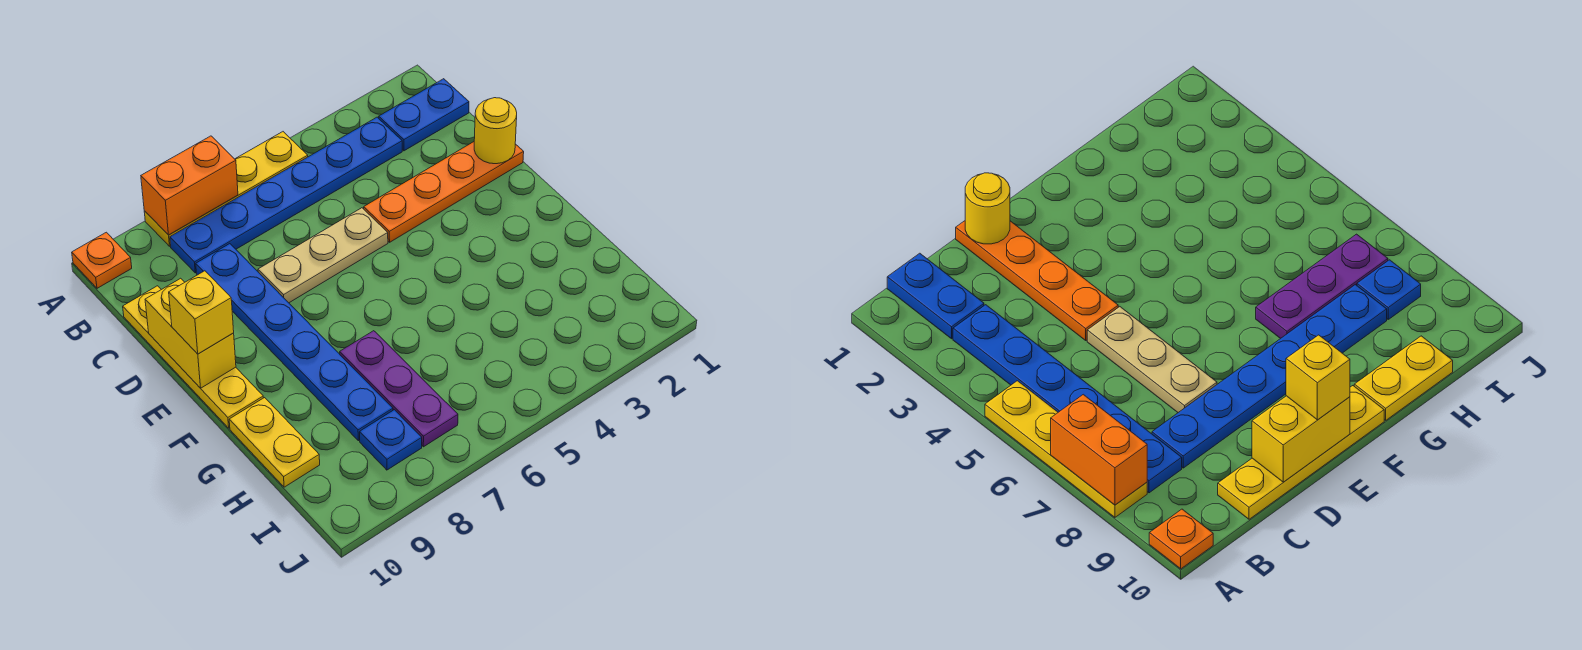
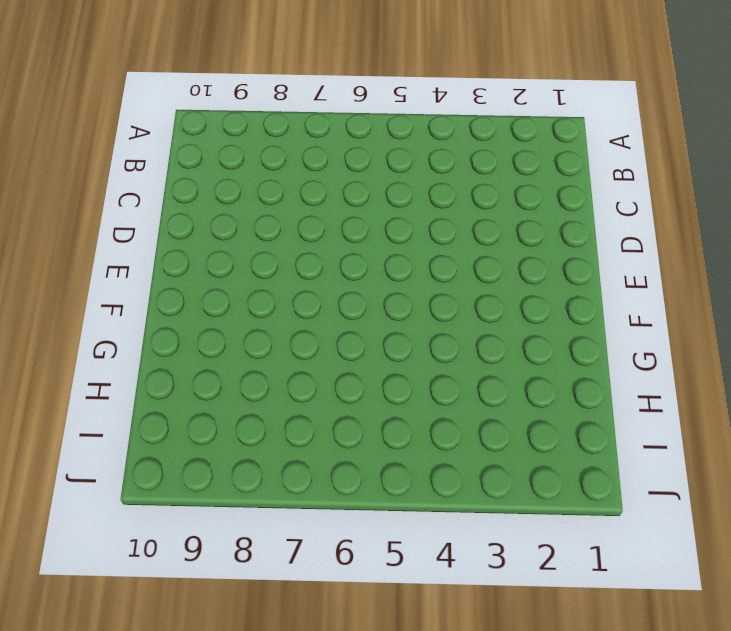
none -> yellow plate A5:A8 level 1
none -> orange plate A10 level 1
none -> blue plate B1:B2 level 1

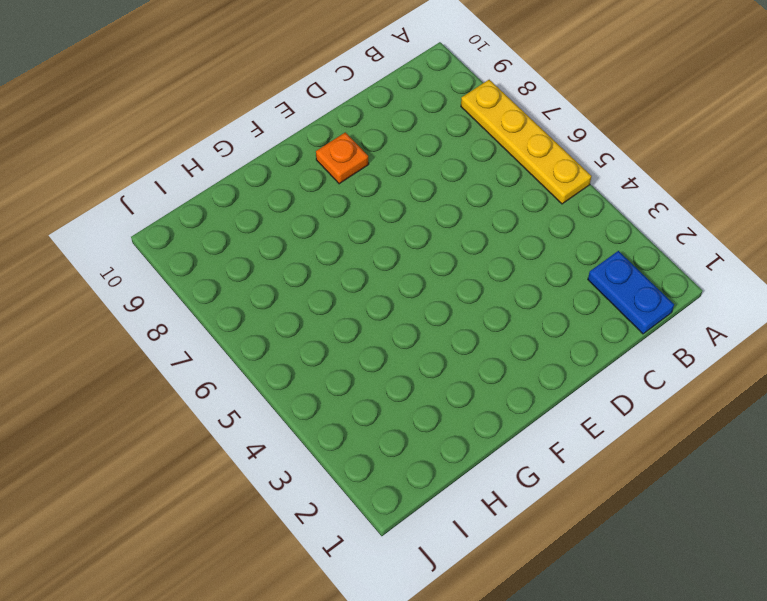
orange plate E9 level 1 -> orange plate A10 level 1
none -> blue plate B3:B8 level 1
none -> blue plate C8:H8 level 1
none -> yellow plate C10:F10 level 1

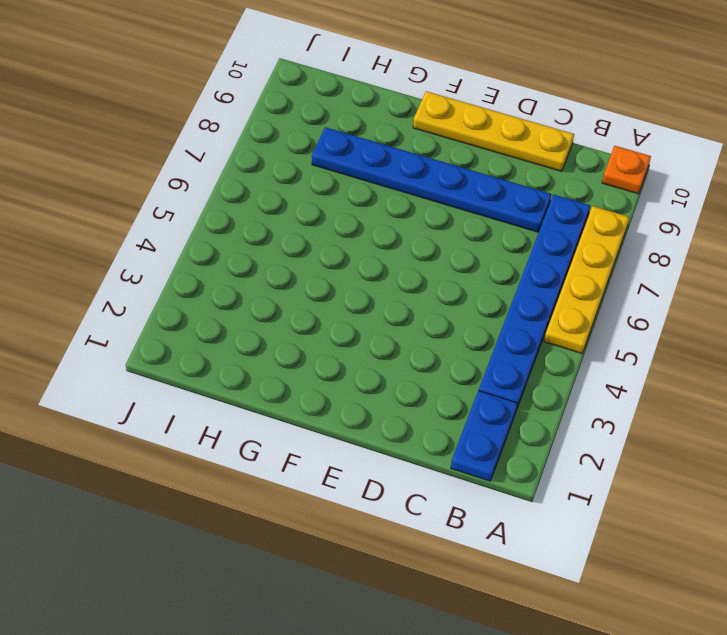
none -> orange plate D1:D4 level 1
none -> tan plate D5:D7 level 1
none -> purple plate G7:I7 level 1

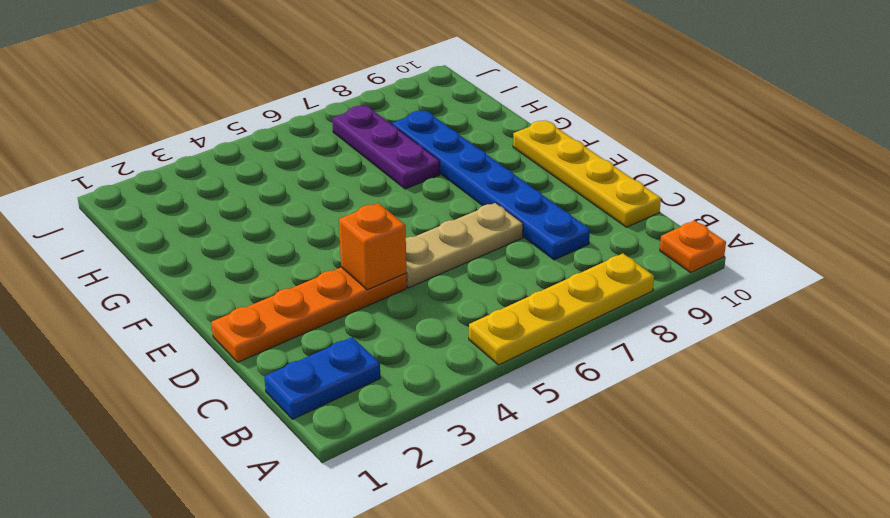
orange brick D4 level 2 -> none
none -> blue plate B3:B8 level 1
none -> yellow plate G10:H10 level 1
none -> blue plate I8 level 1

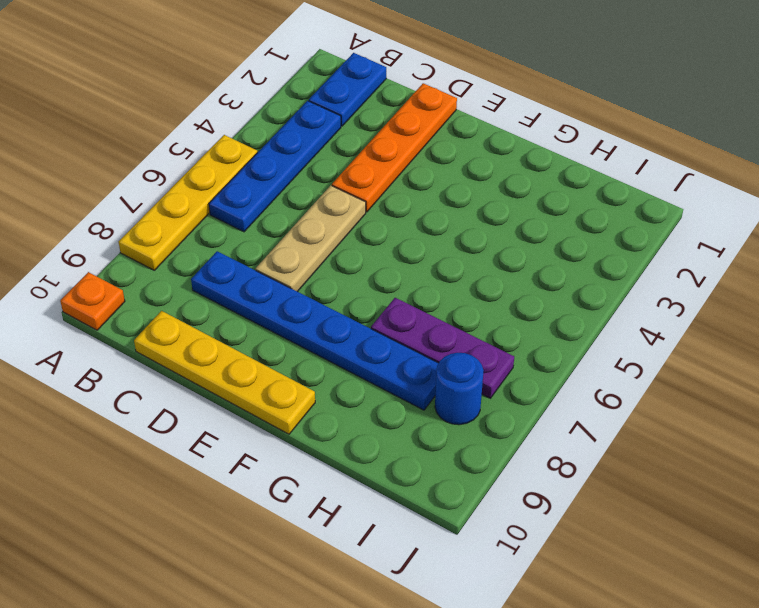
blue plate B3:B6 level 1 -> blue plate B3:B8 level 1
blue round brick I8 level 1 -> blue plate I8 level 1
none -> yellow plate G10:H10 level 1
none -> orange brick A7:A8 level 2
none -> yellow round brick D1 level 2

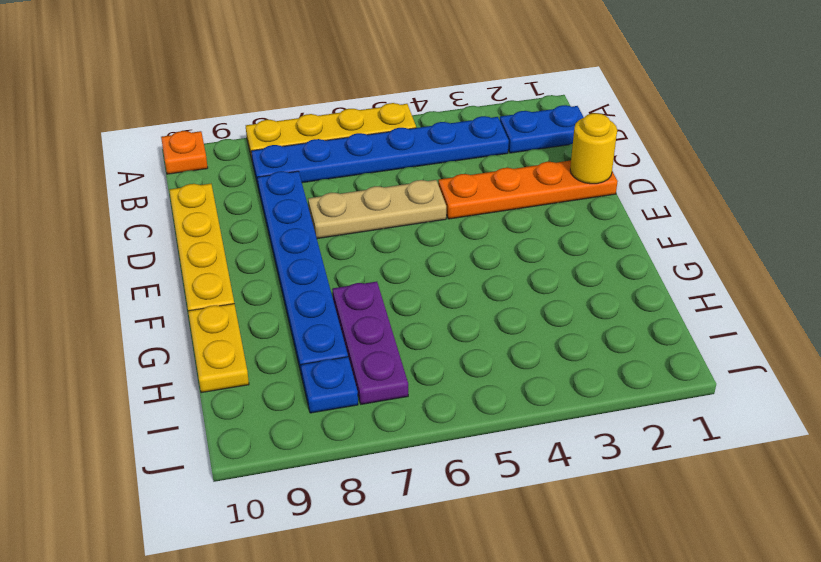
none -> orange brick A7:A8 level 2
none -> yellow brick D10:E10 level 2
none -> yellow brick E10 level 3

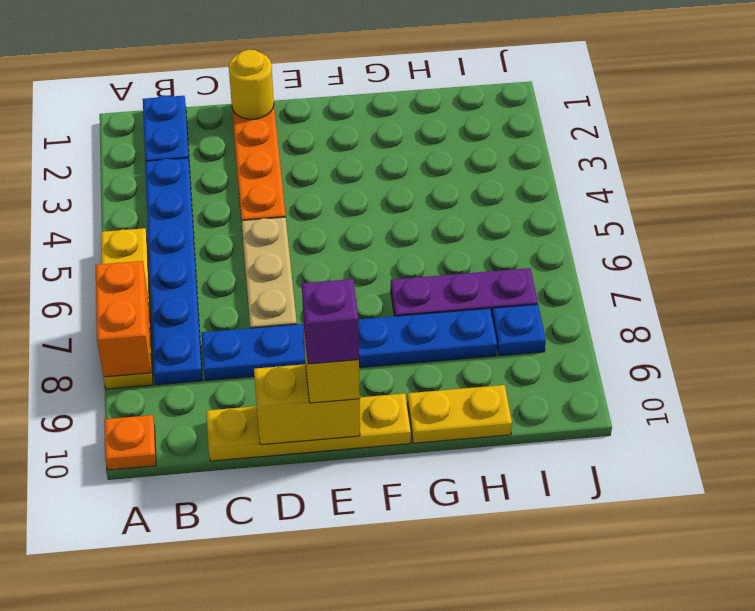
purple brick E10 level 4 -> none

